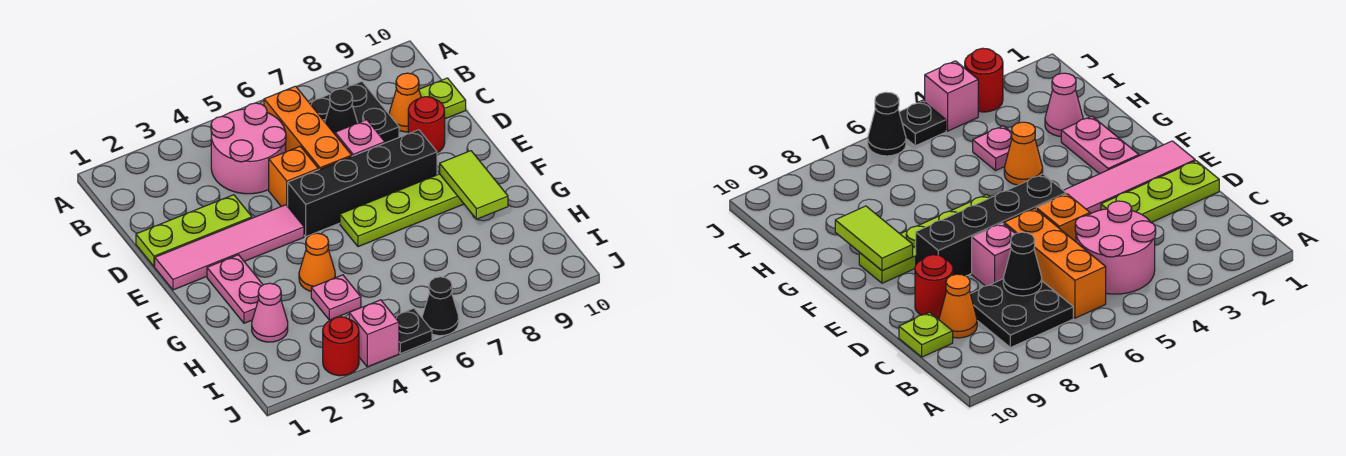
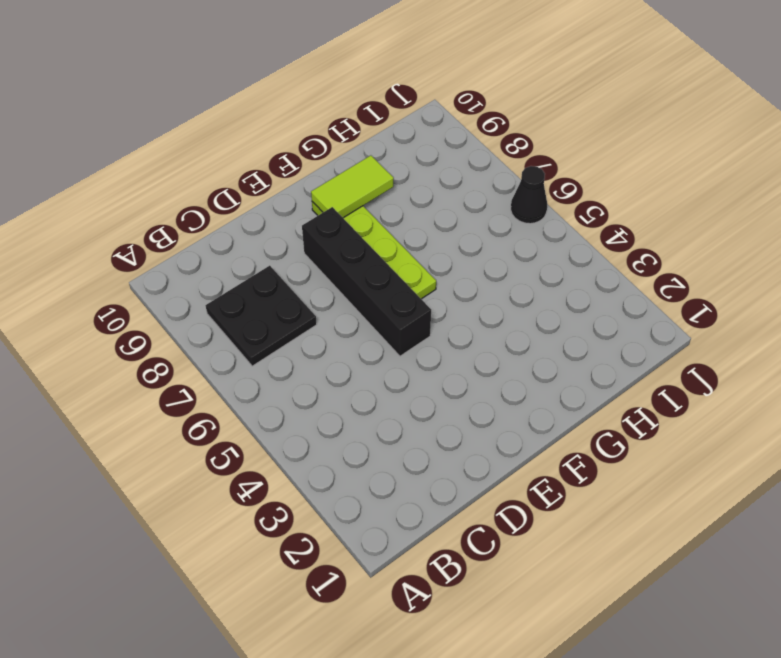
none -> pink round brick B4:C5 level 1
none -> orange brick B6:D6 level 1
none -> orange cone C9 level 1

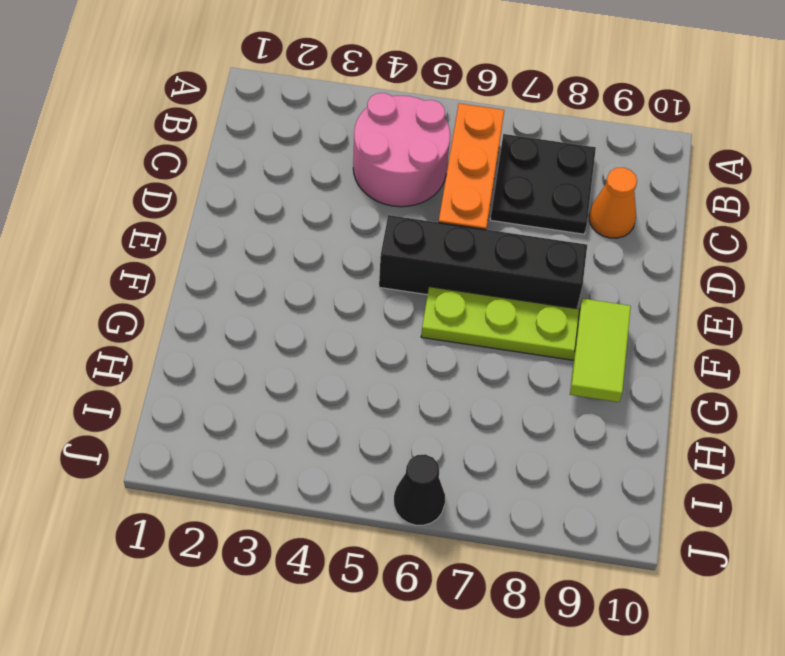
none -> lime plate C10 level 1
none -> lime plate D1:D3 level 1
none -> orange brick D5 level 1

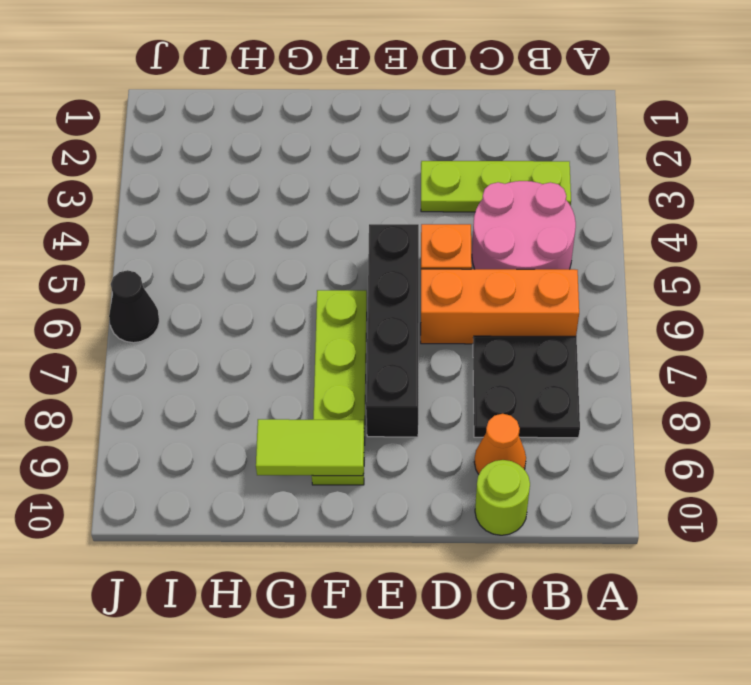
lime plate B3:D3 level 1 -> lime plate D1:D3 level 1
lime round brick C10 level 1 -> lime plate C10 level 1
none -> pink brick D7 level 1
none -> red round brick D9 level 1
none -> pink tile E1:E4 level 1

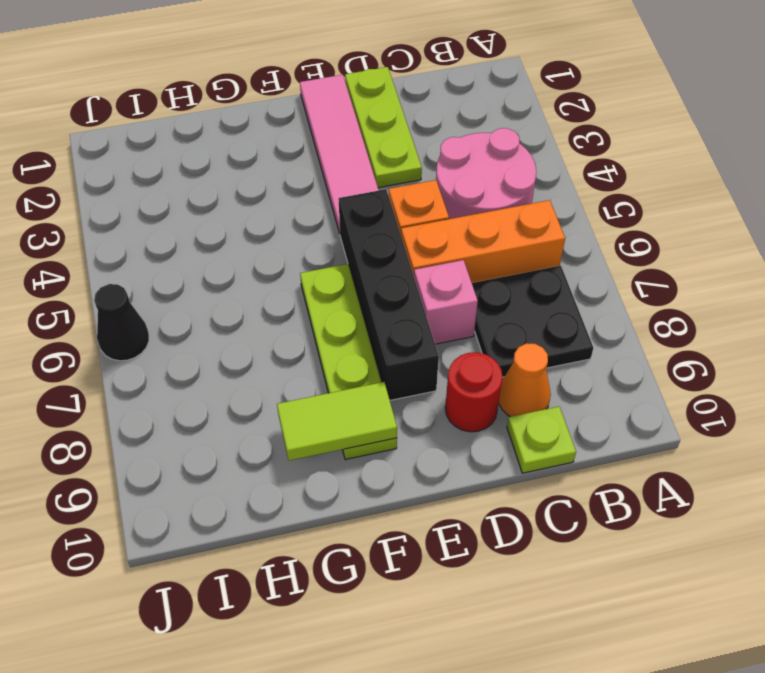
none -> pink plate F2:G2 level 1
none -> orange cone G4 level 1
none -> pink cone H2 level 1

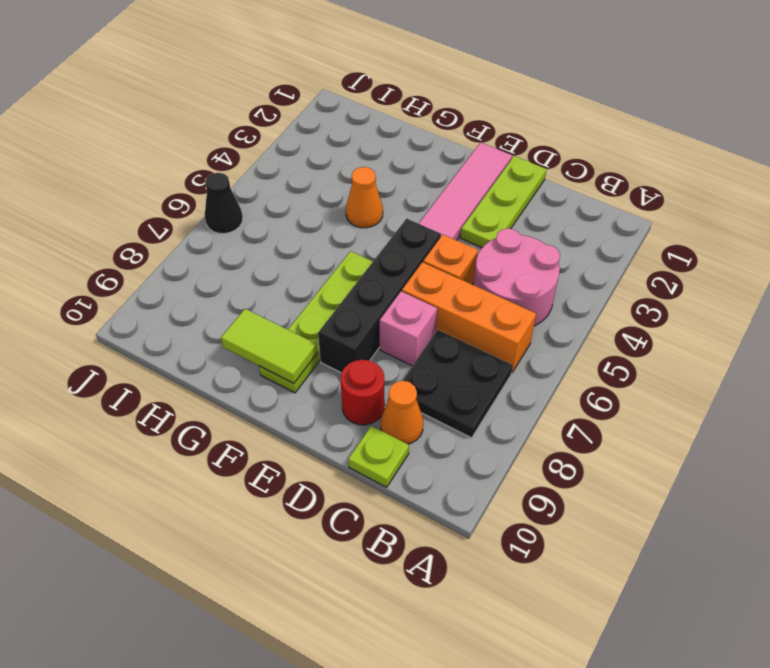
none -> pink plate F2:G2 level 1
none -> pink cone H2 level 1
none -> pink plate H4 level 1

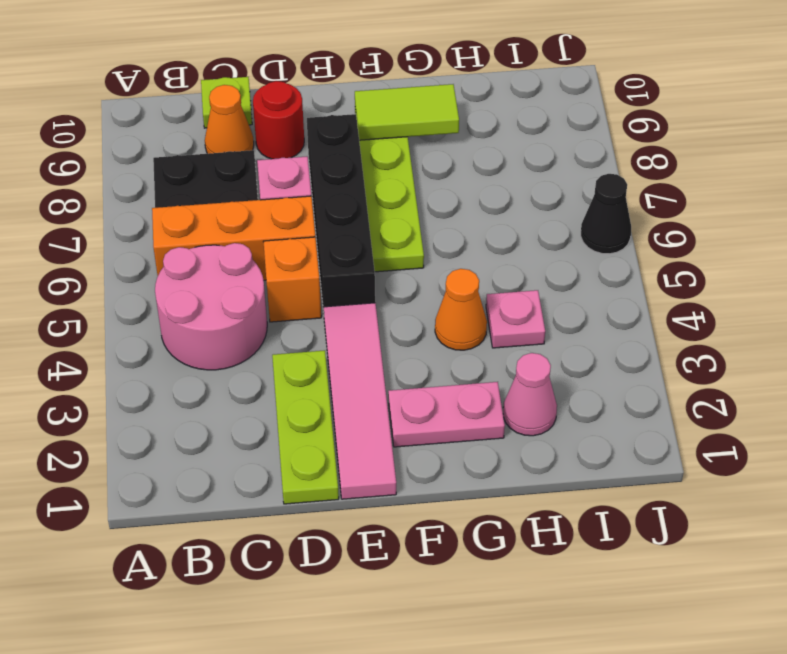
none -> red round brick J3 level 1
none -> pink brick J4 level 1
none -> black plate J5 level 1

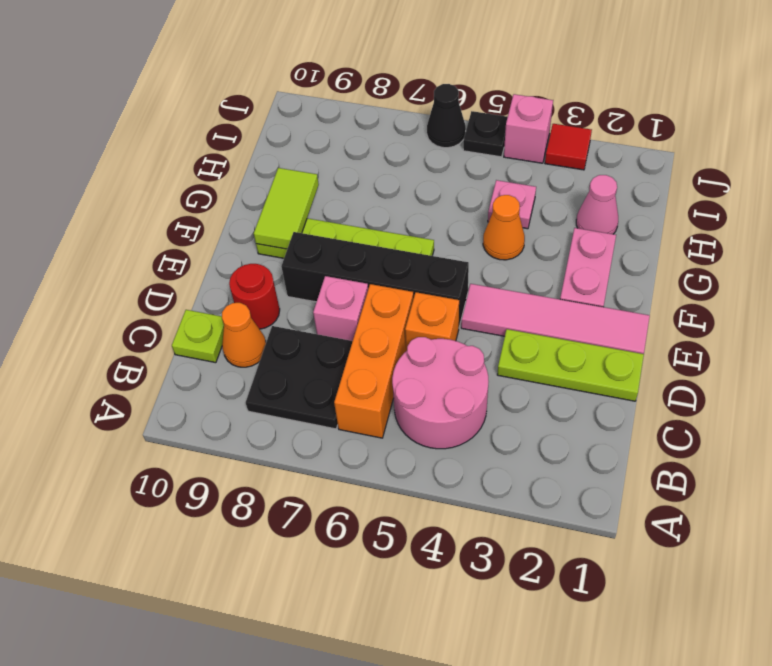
red tile J3 level 1 -> red round brick J3 level 1
none -> black cone C7 level 2

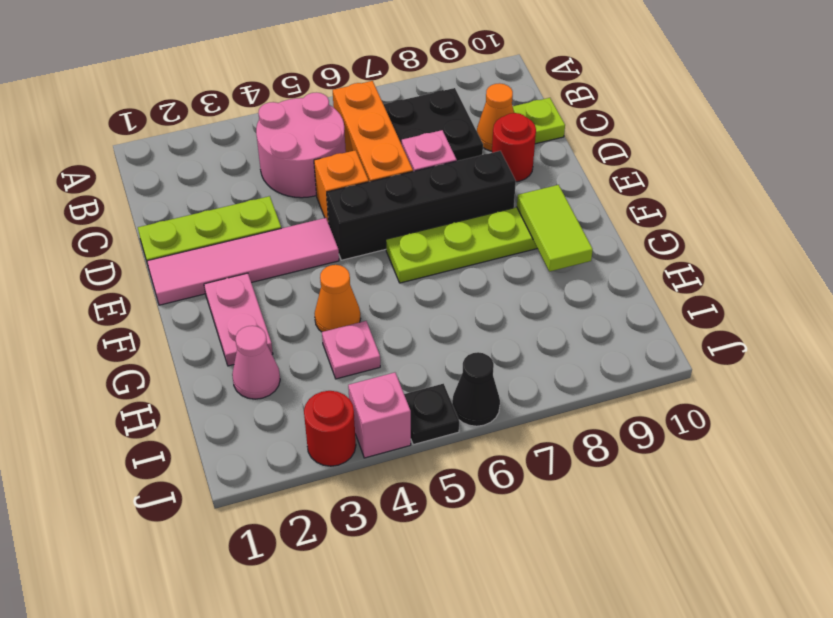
none -> black cone C7 level 2

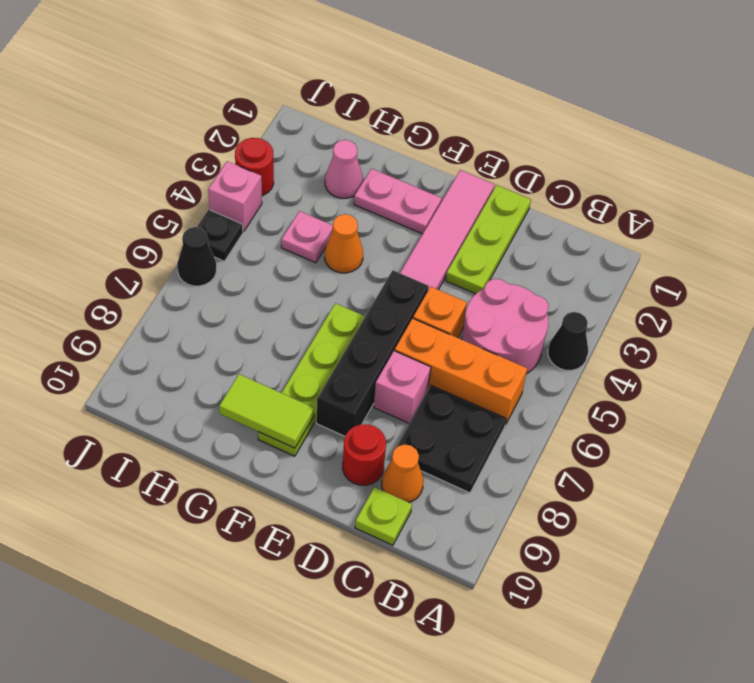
black cone A4 level 1 -> black cone C7 level 2

